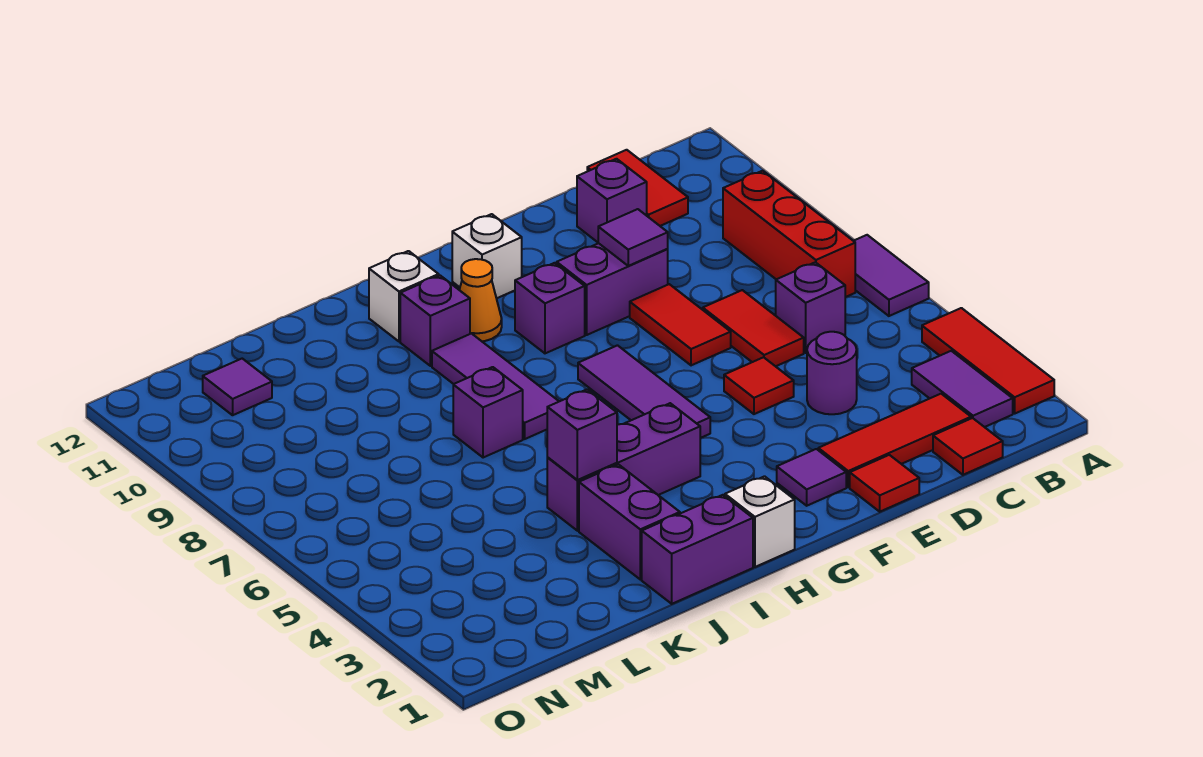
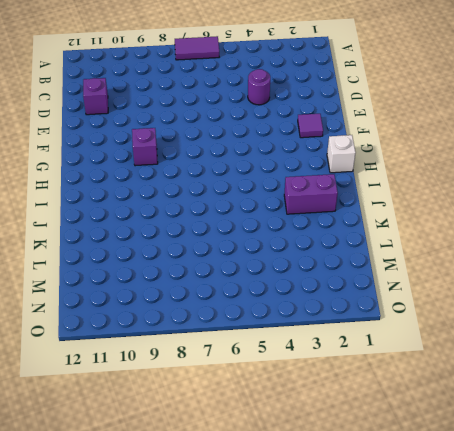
none -> red tile A2:A4 level 1
none -> purple tile B2:B3 level 1
none -> red brick B7:B9 level 1
none -> red tile C1 level 1

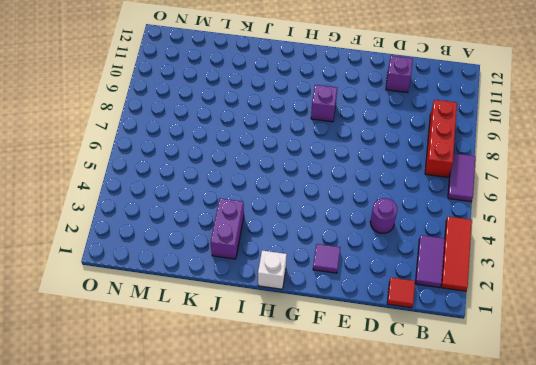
none -> red tile C2:E2 level 1
none -> purple brick C6 level 1
none -> red tile C11:C12 level 1
none -> red tile D6:D7 level 1

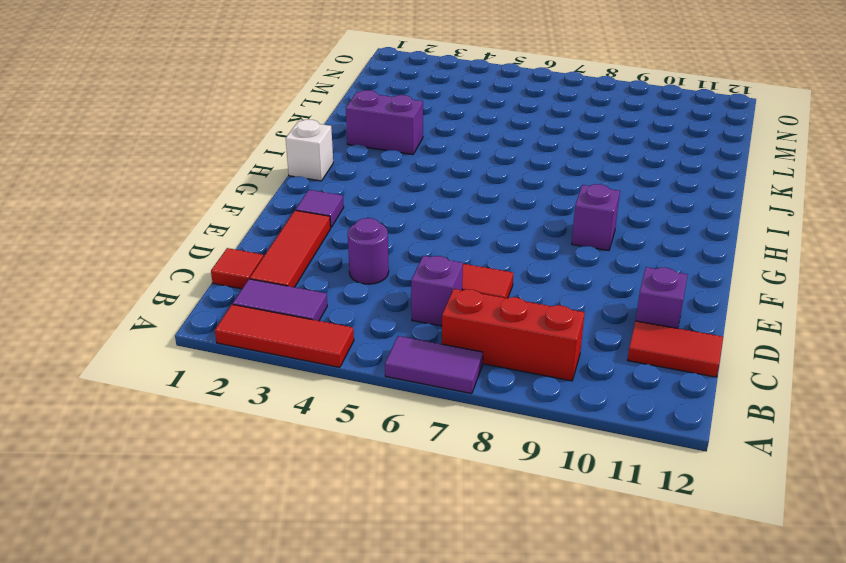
none -> red tile E1 level 1
none -> red tile E5 level 1
none -> red tile E7:E8 level 1
none -> purple brick E9:F9 level 1

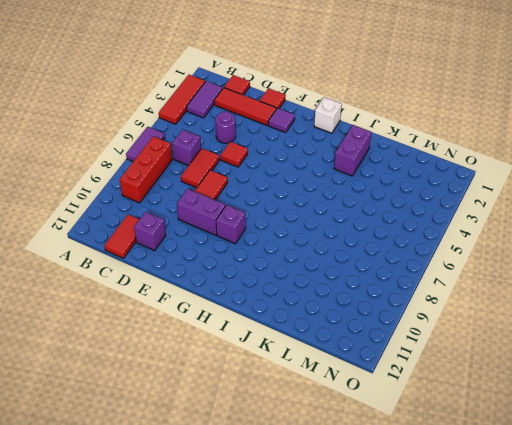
none -> purple tile G5:G7 level 1
none -> white brick G11 level 1
none -> purple brick H4:J4 level 1
none -> orange cone H10 level 1

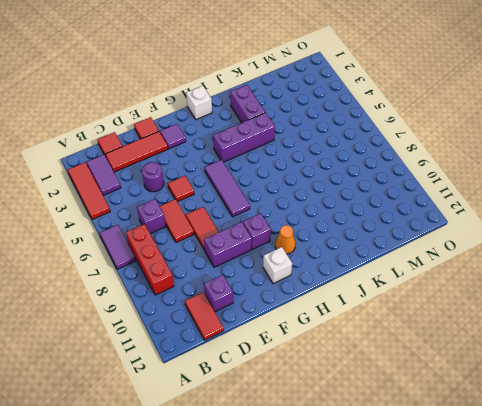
none -> purple brick I1:J1 level 1
none -> purple tile I7:I9 level 1
none -> purple brick I10 level 1
none -> white brick I11 level 1

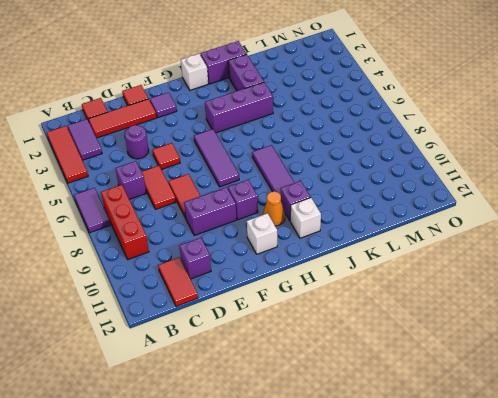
none -> purple brick J7 level 1
none -> purple tile M11 level 1
none -> purple tile E9 level 2
none -> purple brick J4 level 2

